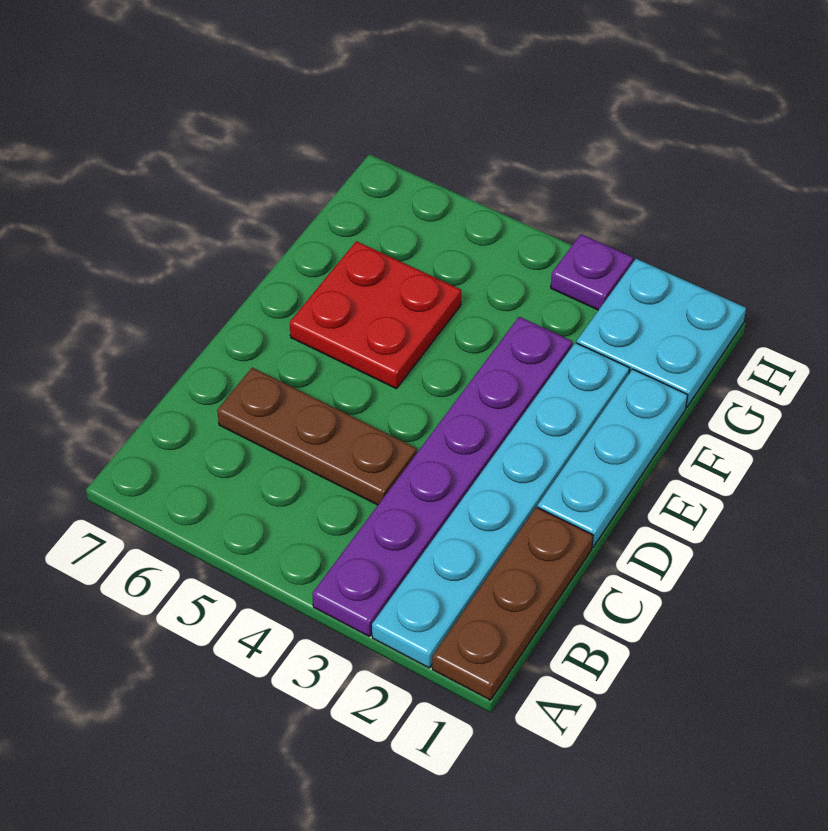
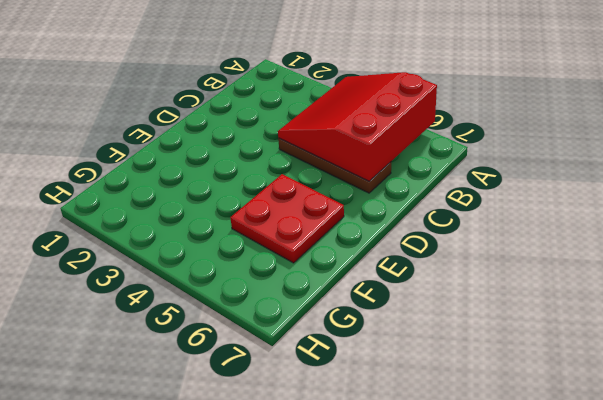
red slope A4:C6 level 2 top 6 -> none
none -> brown plate A1:C1 level 1
none -> cyan plate A2:F2 level 1

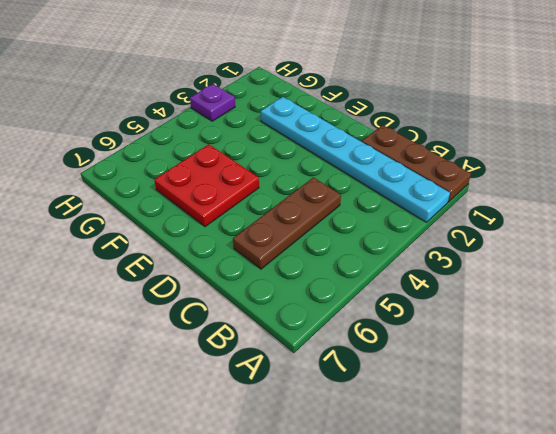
none -> purple plate A3:F3 level 1
none -> cyan plate D1:F1 level 1

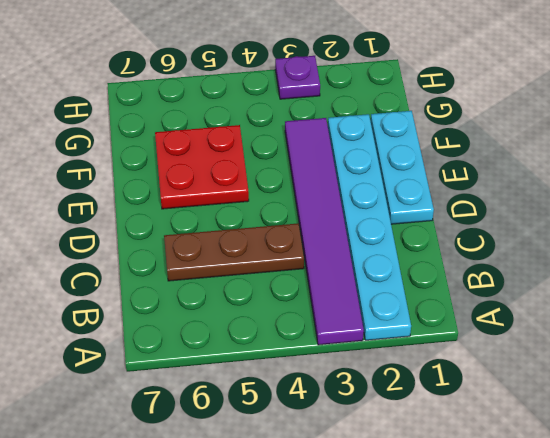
purple tile A3:F3 level 1 -> purple plate A3:F3 level 1
none -> brown plate A1:C1 level 1
none -> cyan plate G1:H2 level 1

